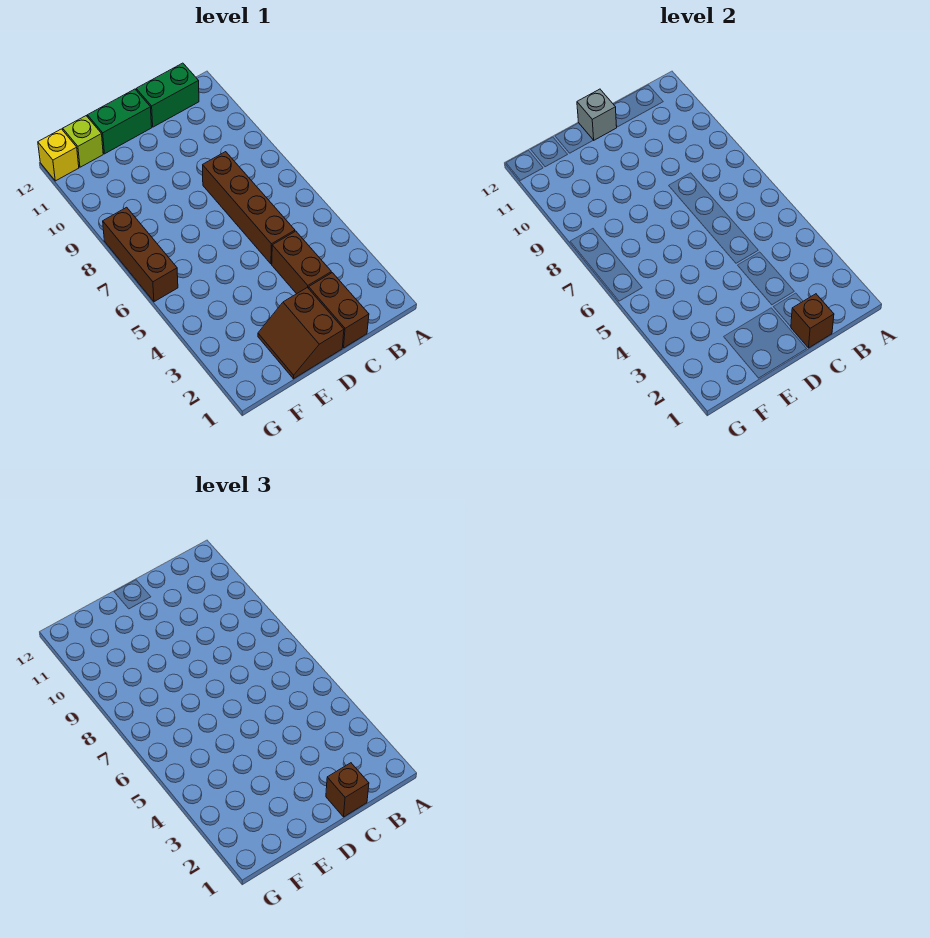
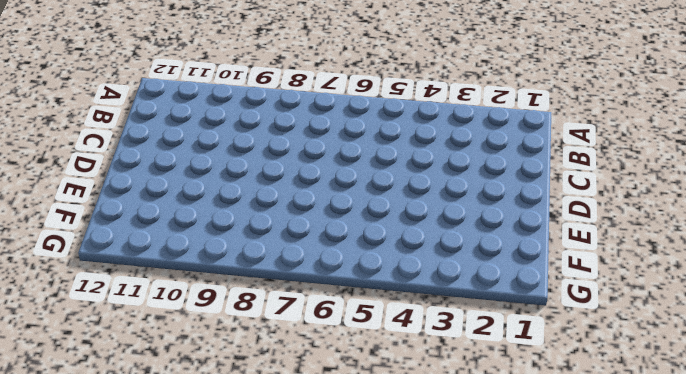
none -> green brick B12:C12 level 1
none -> brown brick C1:C2 level 1
none -> brown brick C3:C4 level 1

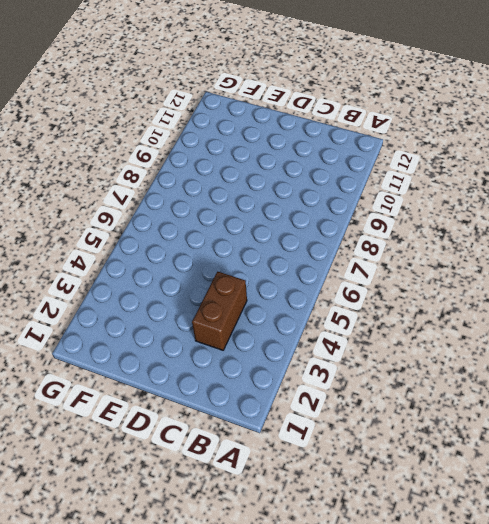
none -> green brick B12:C12 level 1
none -> brown brick C1:C2 level 1
none -> brown brick C5:C8 level 1

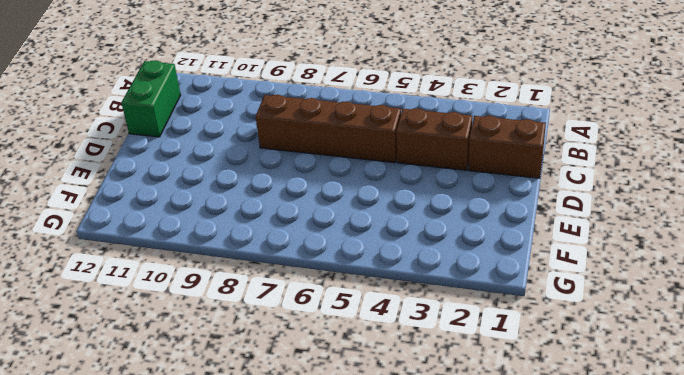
none -> brown slope D1:E2 level 1 top D
none -> green brick D12:E12 level 1
none -> lime brick F12 level 1

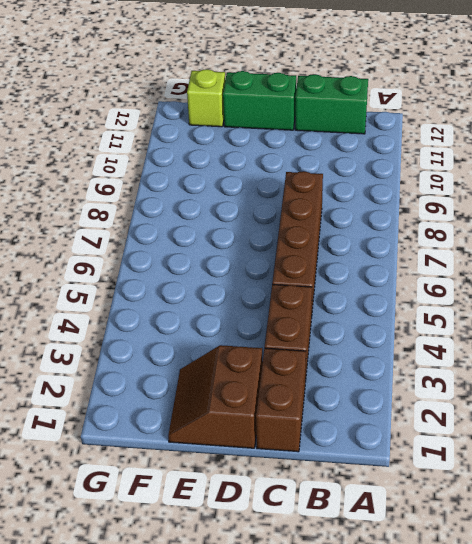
none -> brown brick G6:G8 level 1
none -> yellow brick G12 level 1
none -> brown brick C1 level 2

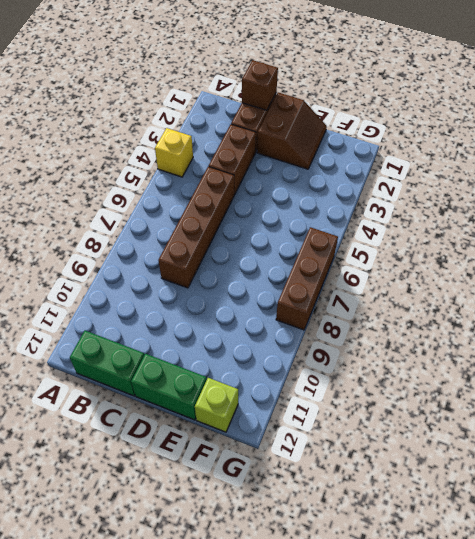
yellow brick A4 level 1 -> yellow brick G12 level 1
none -> grey brick D12 level 2
none -> brown brick C1 level 3

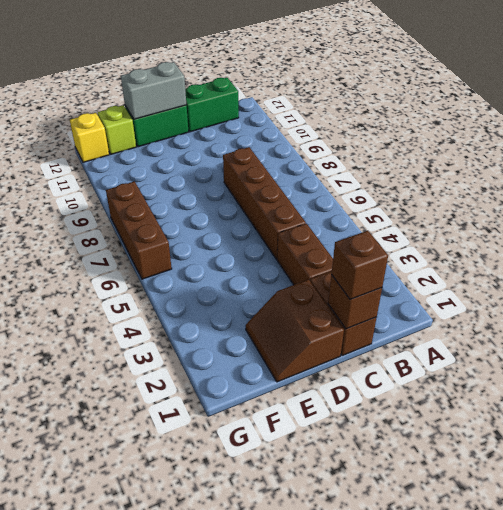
grey brick D12:E12 level 2 -> grey brick D12 level 2

